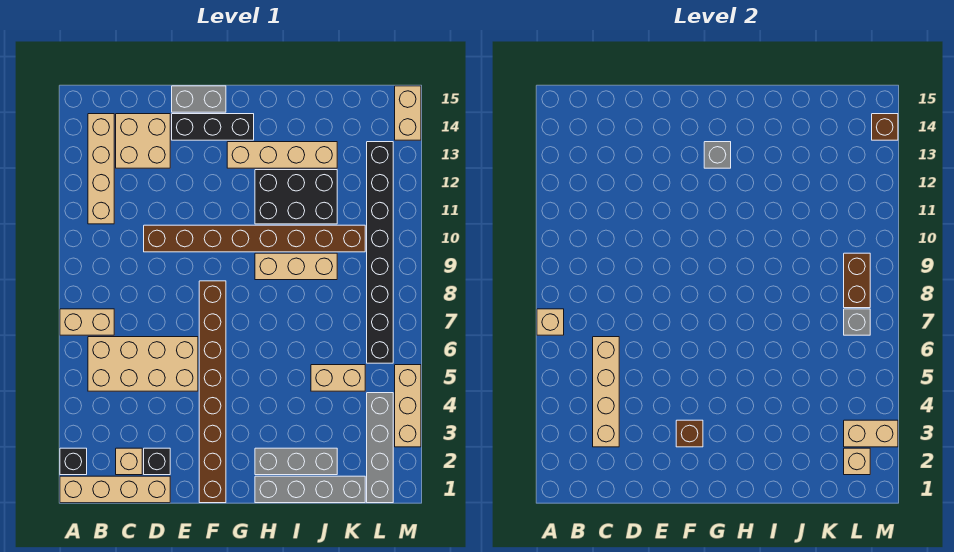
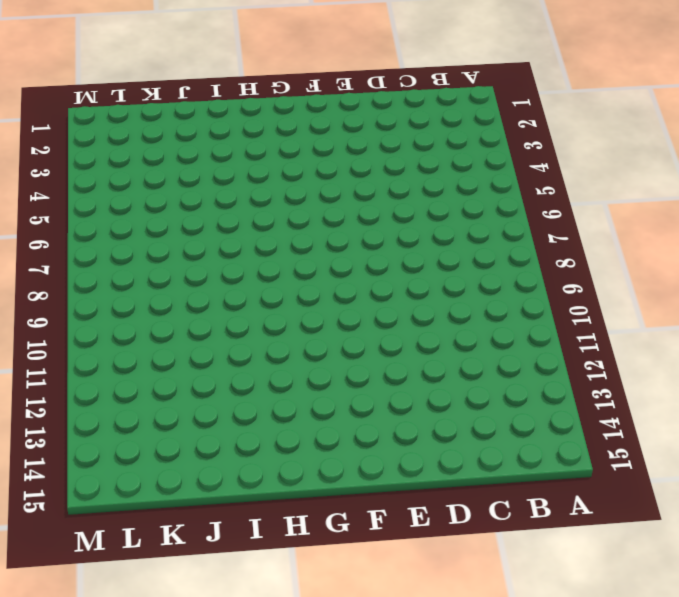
none -> tan brick A1:D1 level 1
none -> black brick A2 level 1
none -> tan brick A7:B7 level 1
none -> tan brick B5:E6 level 1

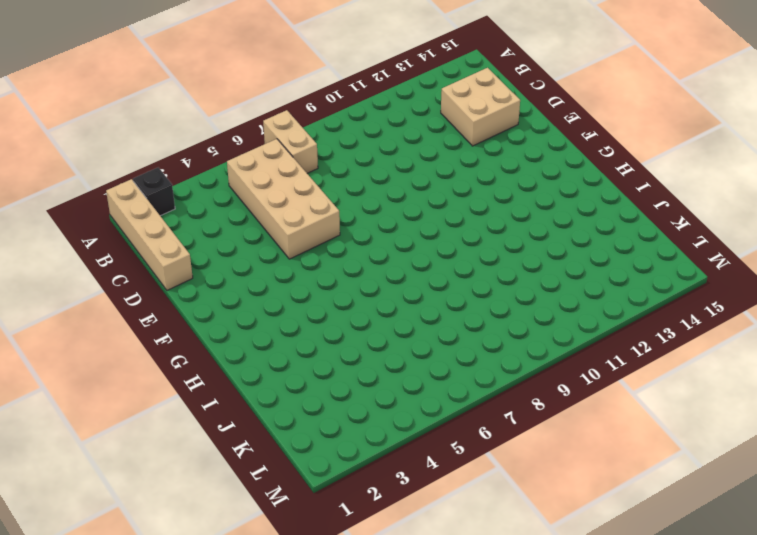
none -> tan brick B11:B14 level 1
none -> tan brick C2 level 1
none -> black brick D2 level 1
none -> brown brick D10:K10 level 1

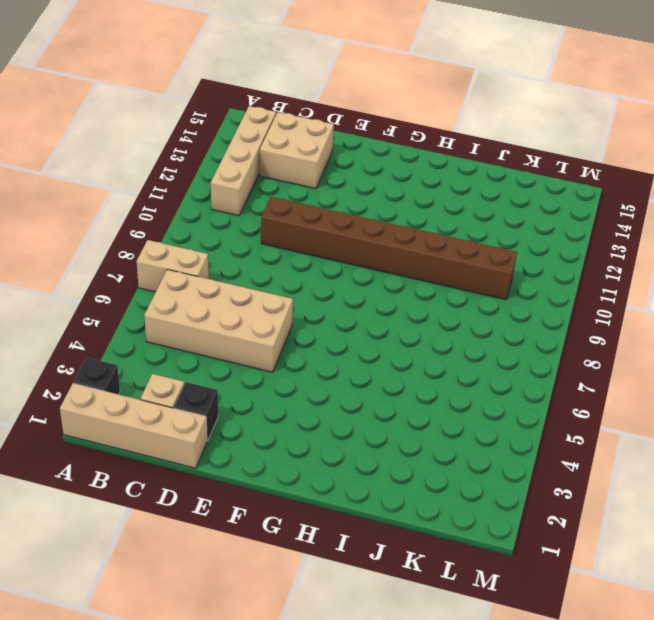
none -> black brick E14:G14 level 1
none -> grey brick E15:F15 level 1
none -> brown brick F1:F8 level 1
none -> tan brick G13:J13 level 1

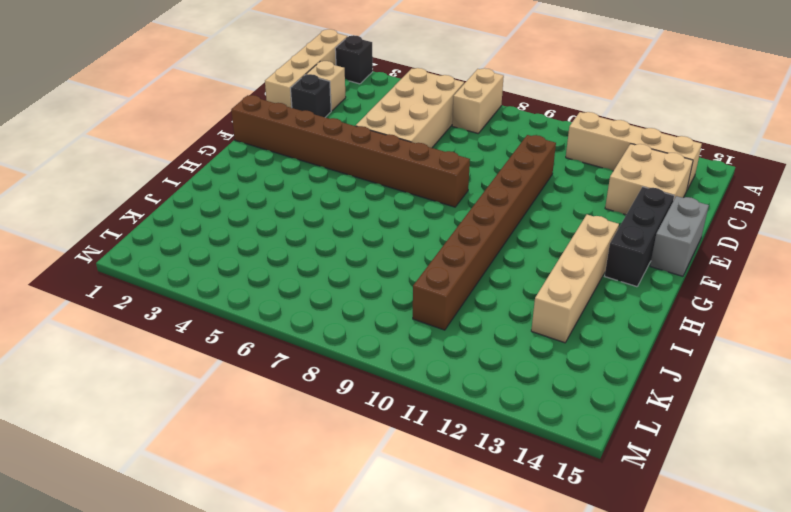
none -> grey brick H1:K1 level 1
none -> grey brick H2:J2 level 1
none -> tan brick H9:J9 level 1
none -> black brick H11:J12 level 1

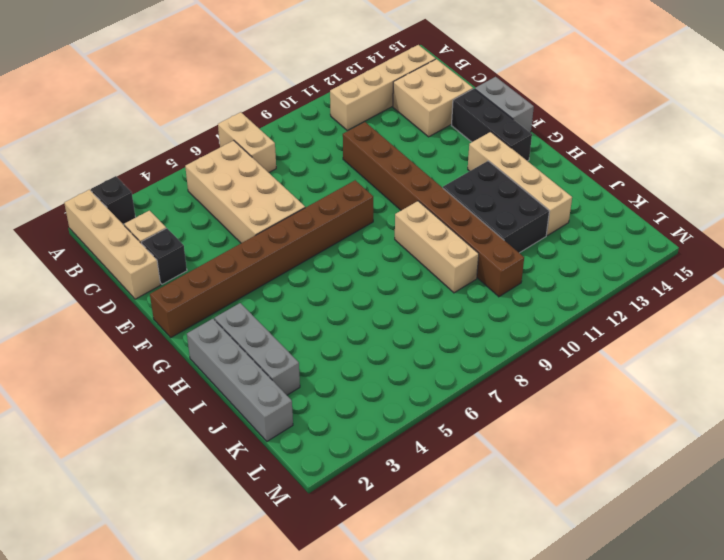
none -> tan brick J5:K5 level 1
none -> grey brick L1:L4 level 1
none -> black brick L6:L13 level 1
none -> tan brick M3:M5 level 1

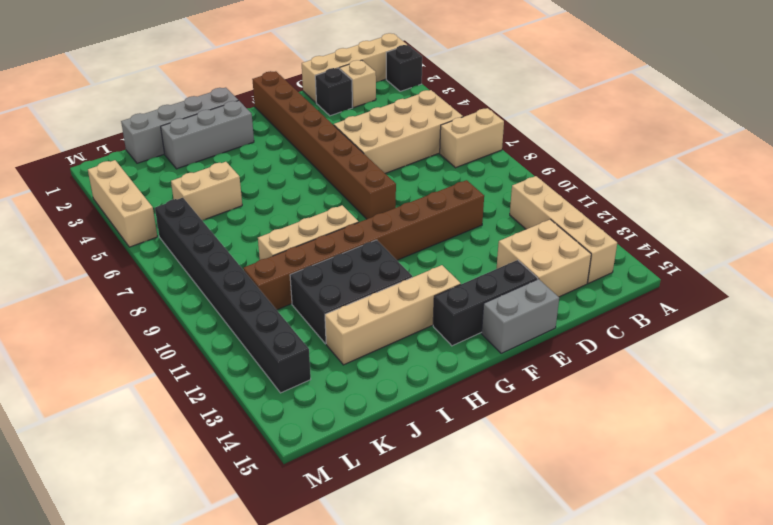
none -> grey brick L1:L4 level 1
none -> tan brick M14:M15 level 1
none -> tan brick A7 level 2
none -> tan brick C3:C6 level 2

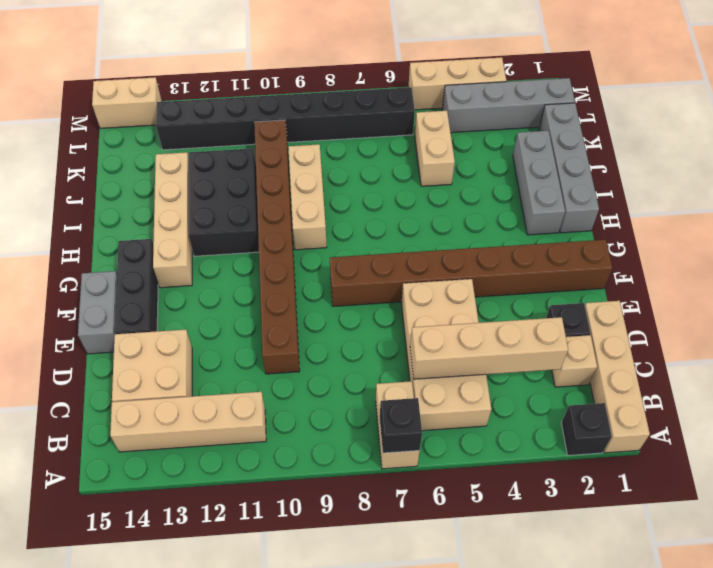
black brick A7 level 2 -> tan brick A7 level 2
none -> brown brick F3 level 2
none -> grey brick G13 level 2
none -> tan brick L2 level 2
none -> tan brick L3:M3 level 2

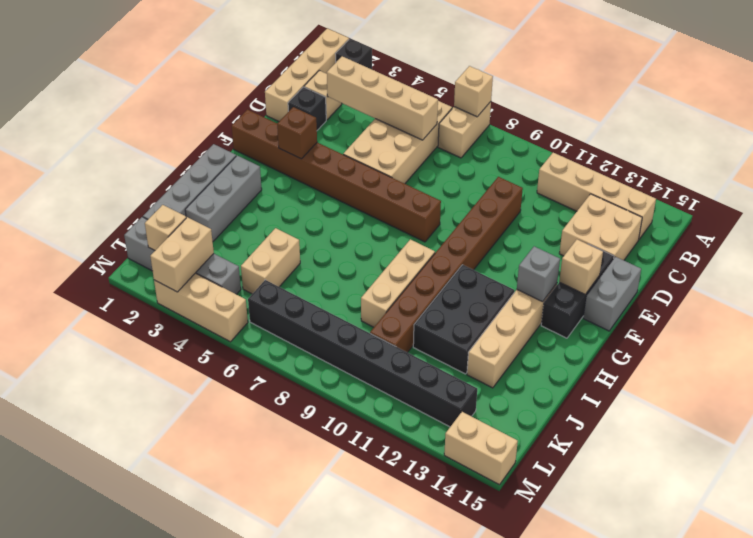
tan brick F14 level 2 -> none
none -> grey brick L7 level 2
none -> brown brick L8:L9 level 2
none -> brown brick M14 level 2

